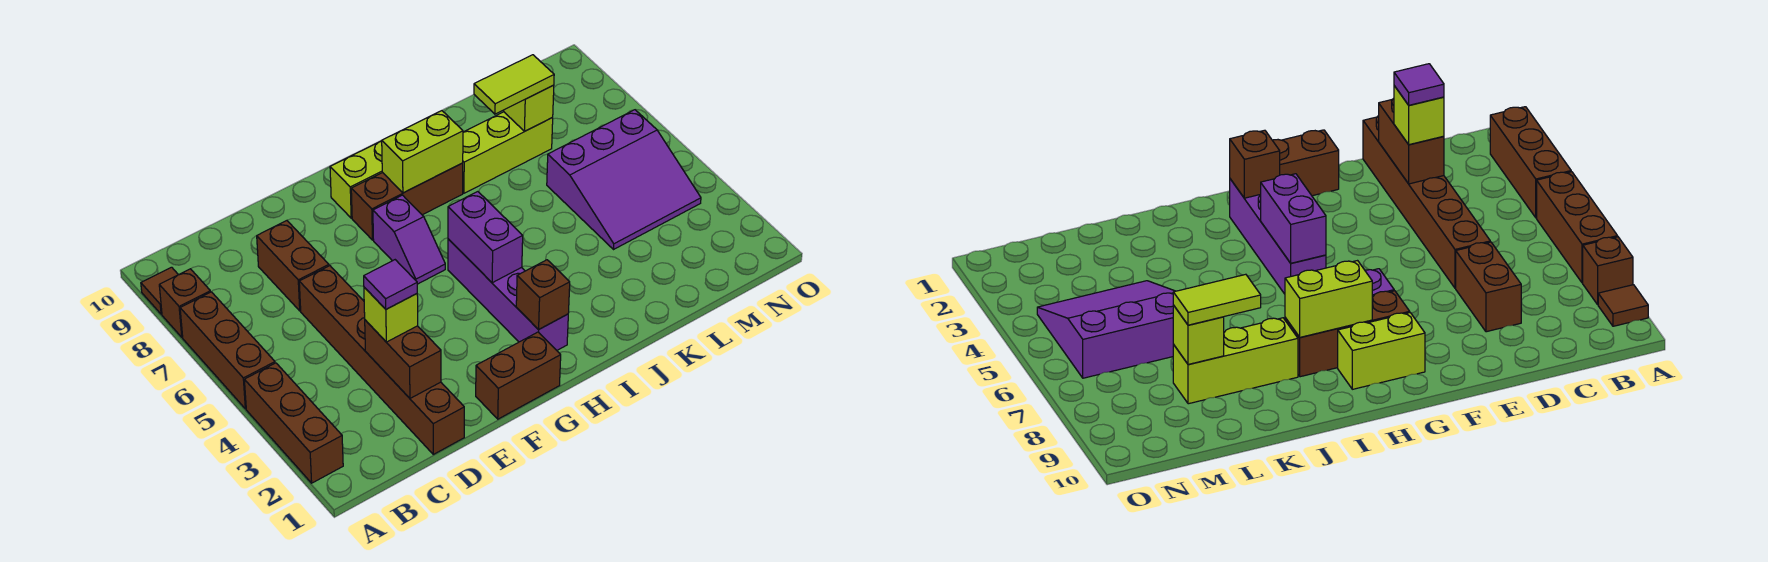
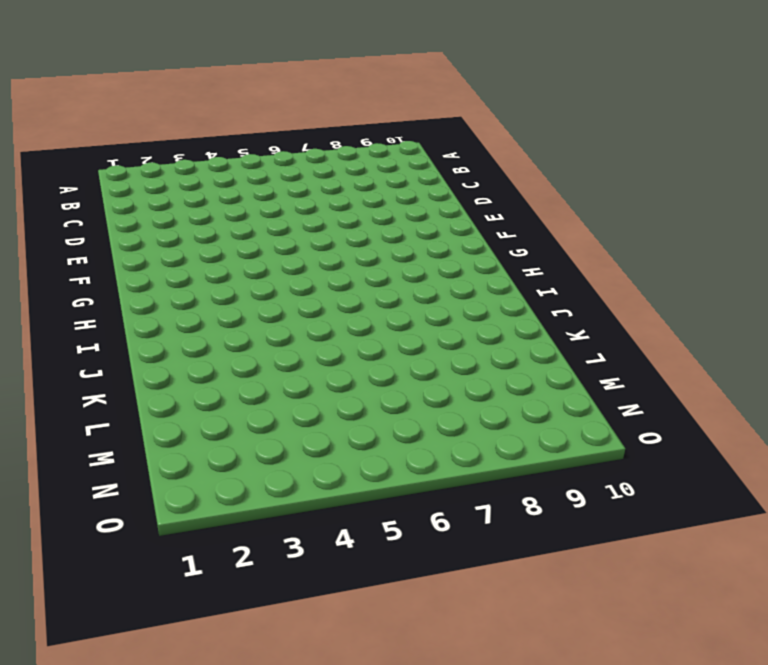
none -> brown brick A2:A4 level 1
none -> brown brick A5:A7 level 1
none -> brown brick A8 level 1

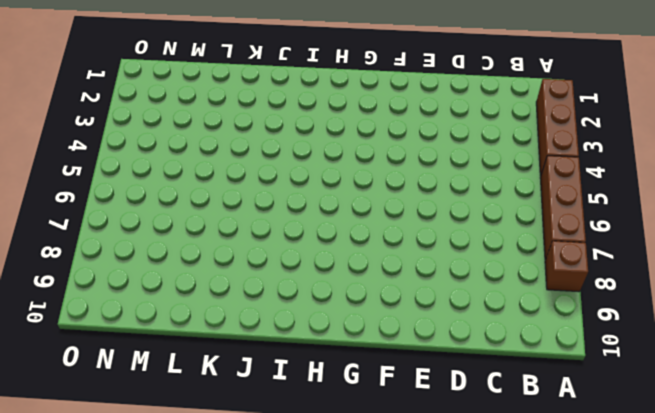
none -> brown tile A9 level 1
none -> brown brick D1:D6 level 1
none -> brown brick D7:D8 level 1

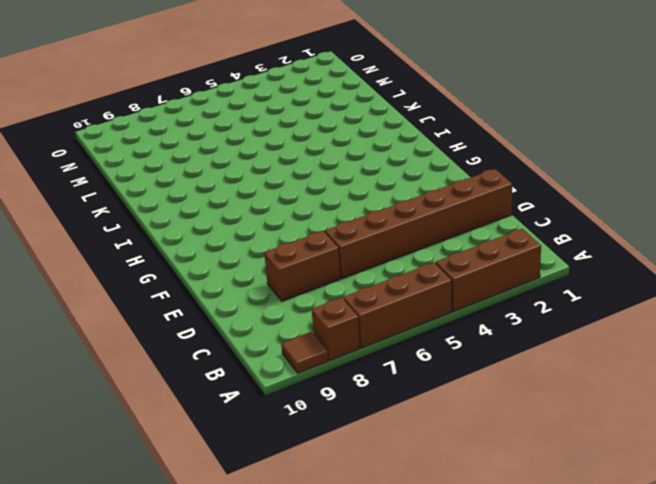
none -> brown brick F1:G1 level 1
none -> purple slope G6:G7 level 1 top 7
none -> brown brick G8:I8 level 1

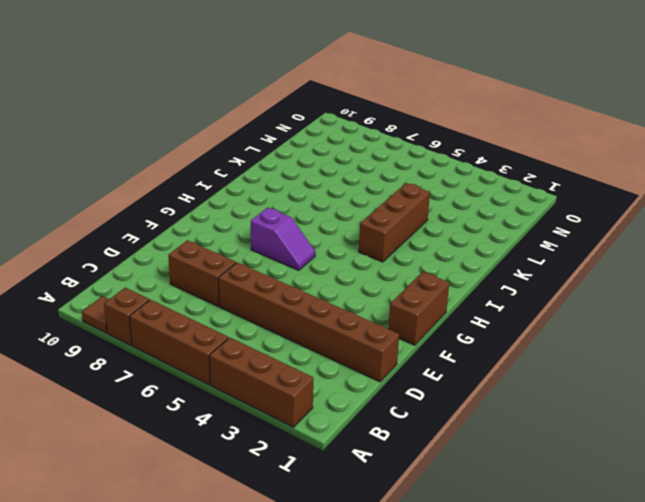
brown brick I4:K4 level 1 -> brown brick G8:I8 level 1
none -> lime brick G9:H9 level 1
none -> purple brick H2:H5 level 1
none -> lime brick J8:L8 level 1

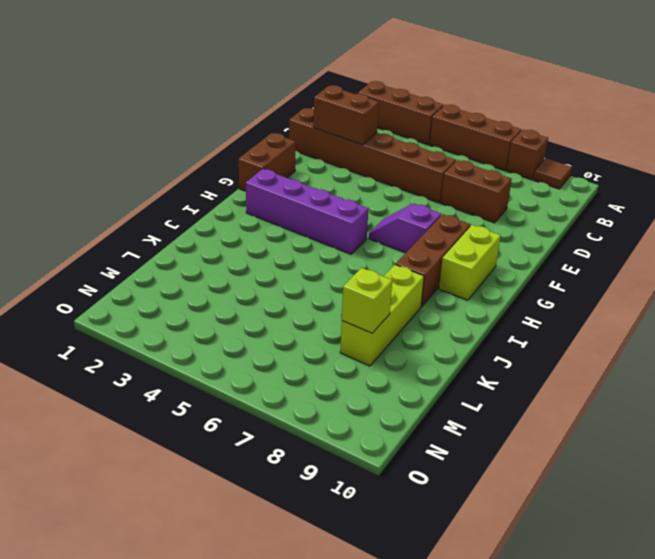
none -> purple slope L4:N6 level 1 top 6
none -> brown brick H2 level 2
none -> purple brick H4:H5 level 2

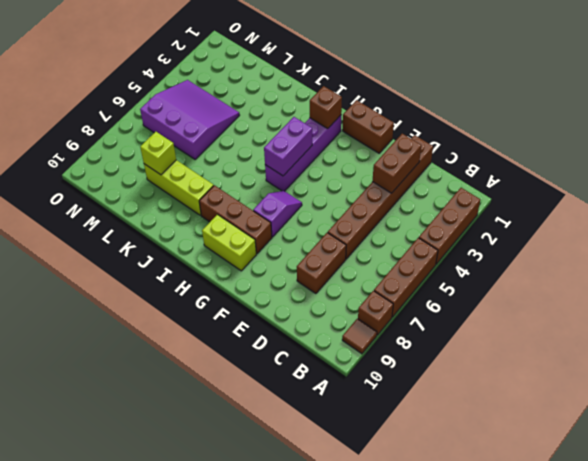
none -> lime brick H8:I8 level 2
none -> lime brick D3 level 3
none -> lime tile K8:L8 level 3

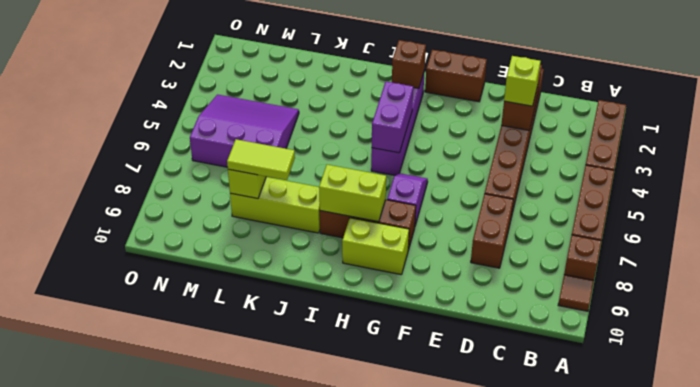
none -> purple tile D3 level 4

